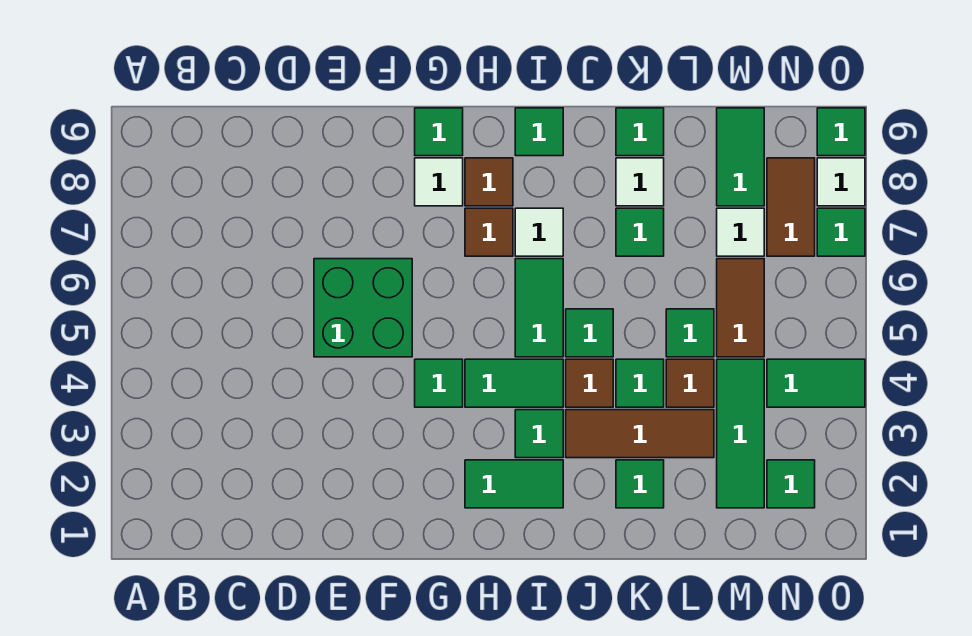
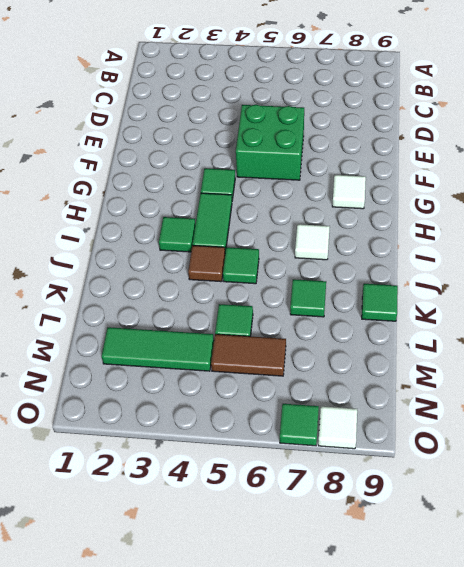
none -> green tile G9 level 1
none -> green tile H2:I2 level 1
none -> brown tile H7 level 1
none -> brown tile H8 level 1

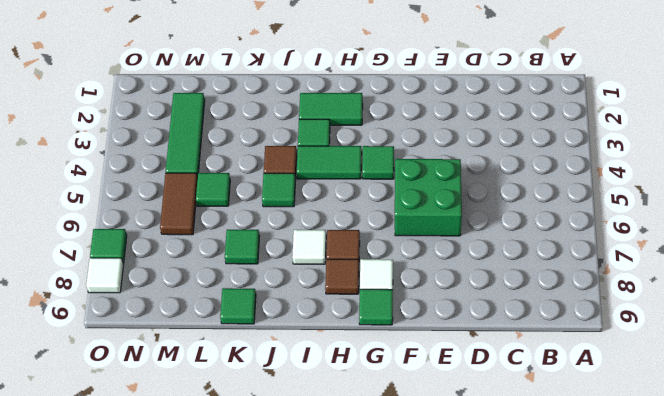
none -> green tile I5:I6 level 1
none -> green tile I9 level 1
none -> brown tile J3:L3 level 1
none -> green tile K2 level 1

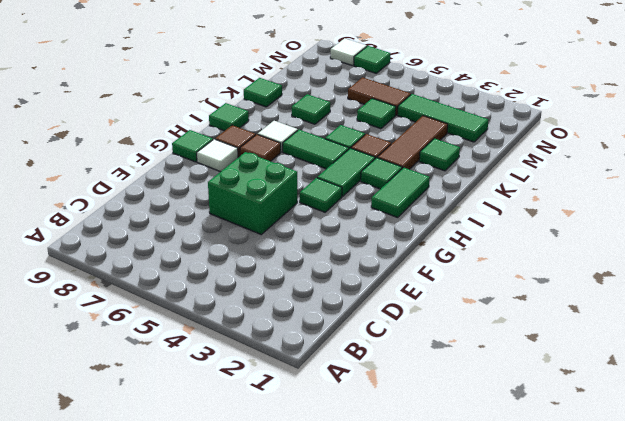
none -> green tile K4 level 1
none -> white tile K8 level 1
none -> brown tile L4 level 1
none -> white tile M7 level 1

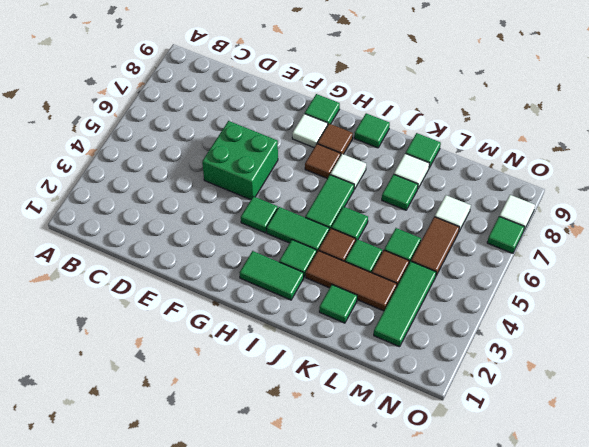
none -> green tile M8:M9 level 1
none -> green tile N2 level 1
none -> green tile N4:O4 level 1
none -> brown tile N7:N8 level 1

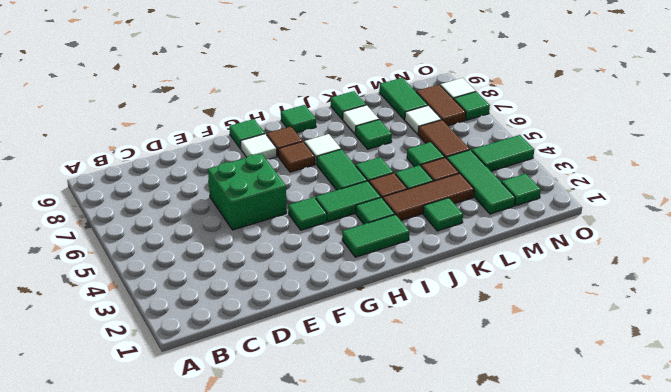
none -> green tile O9 level 1

